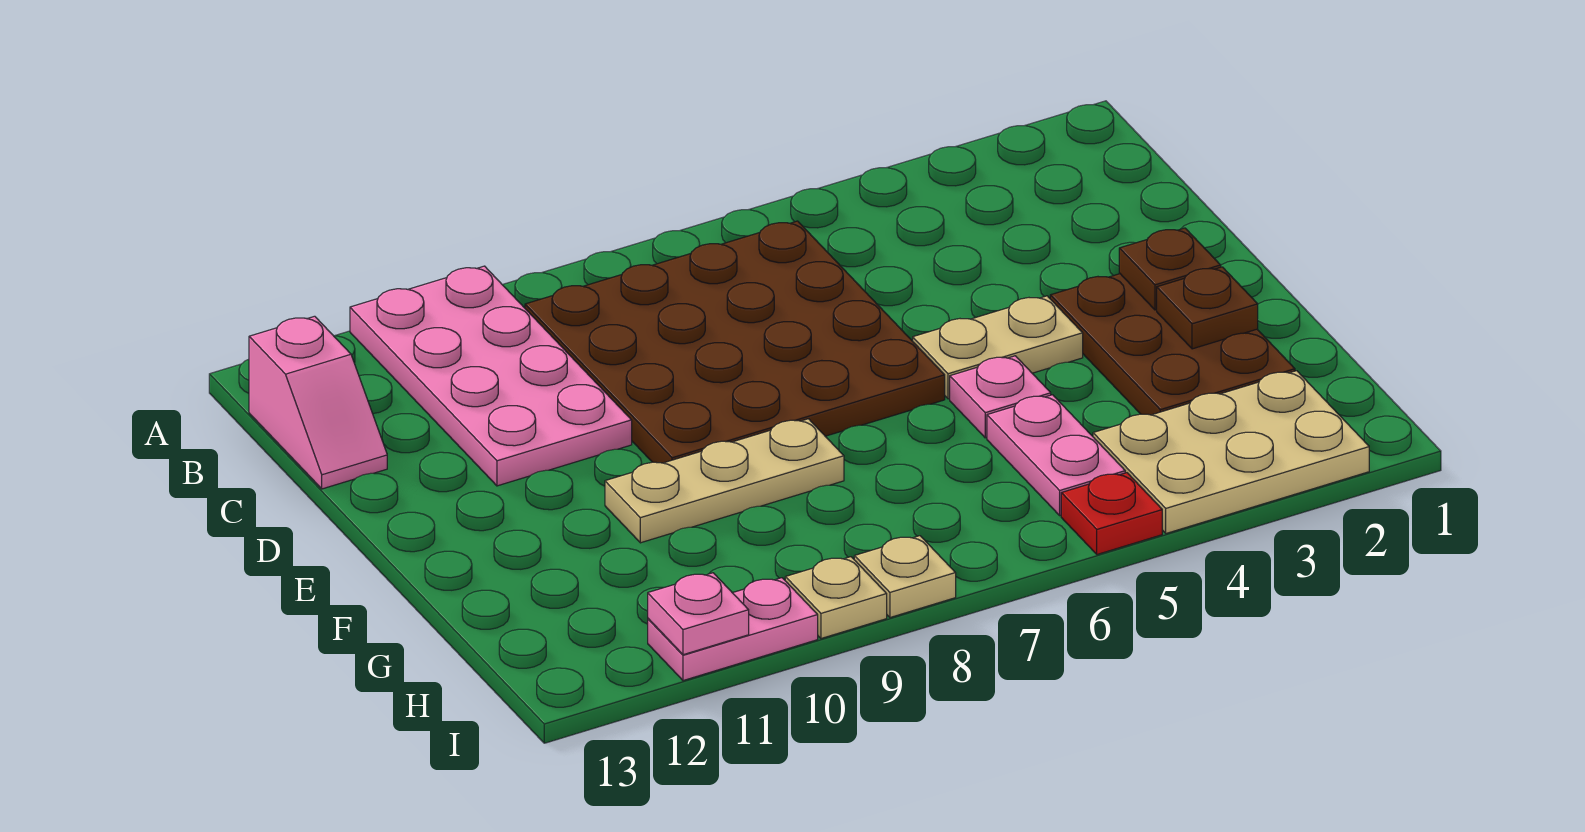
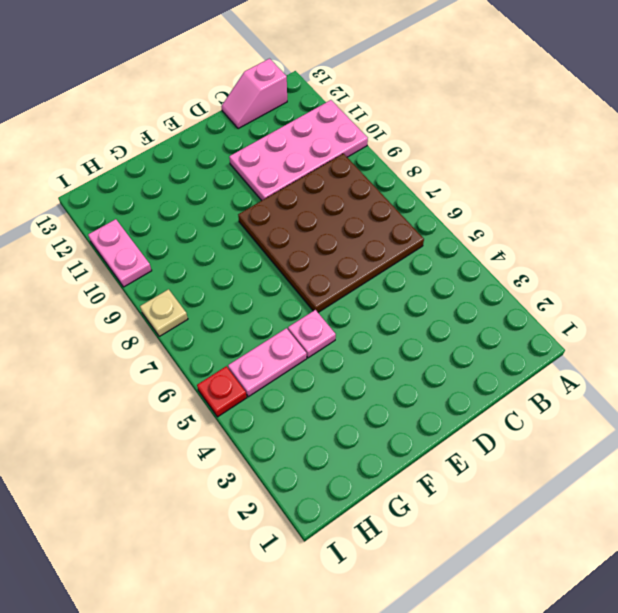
none -> brown plate E2:G3 level 1
none -> tan plate E4:E5 level 1
none -> tan plate F8:F10 level 1

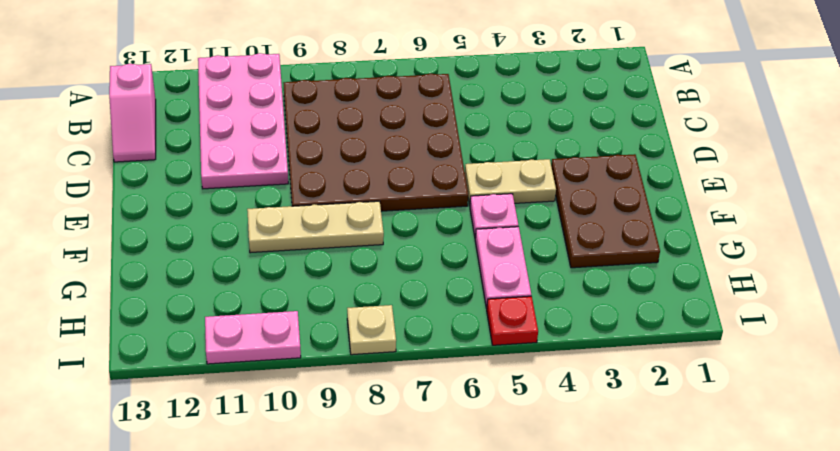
none -> tan plate H2:I4 level 1
none -> tan plate I9 level 1
none -> brown plate E2 level 2

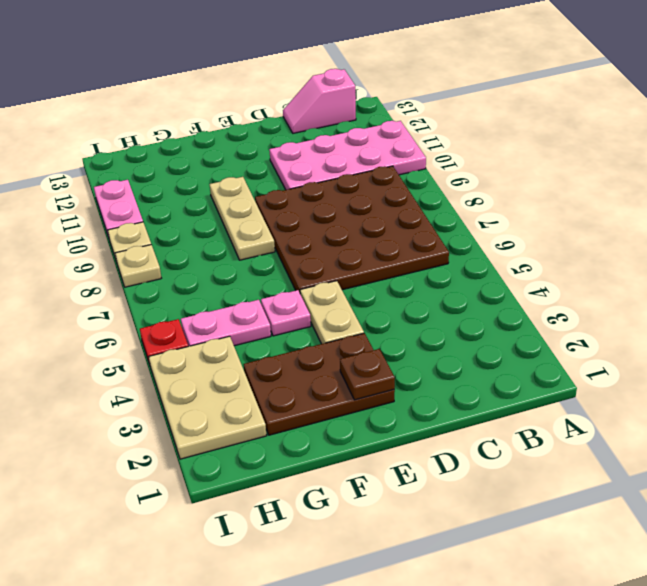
none -> brown plate F2 level 2
none -> pink plate I11 level 2

